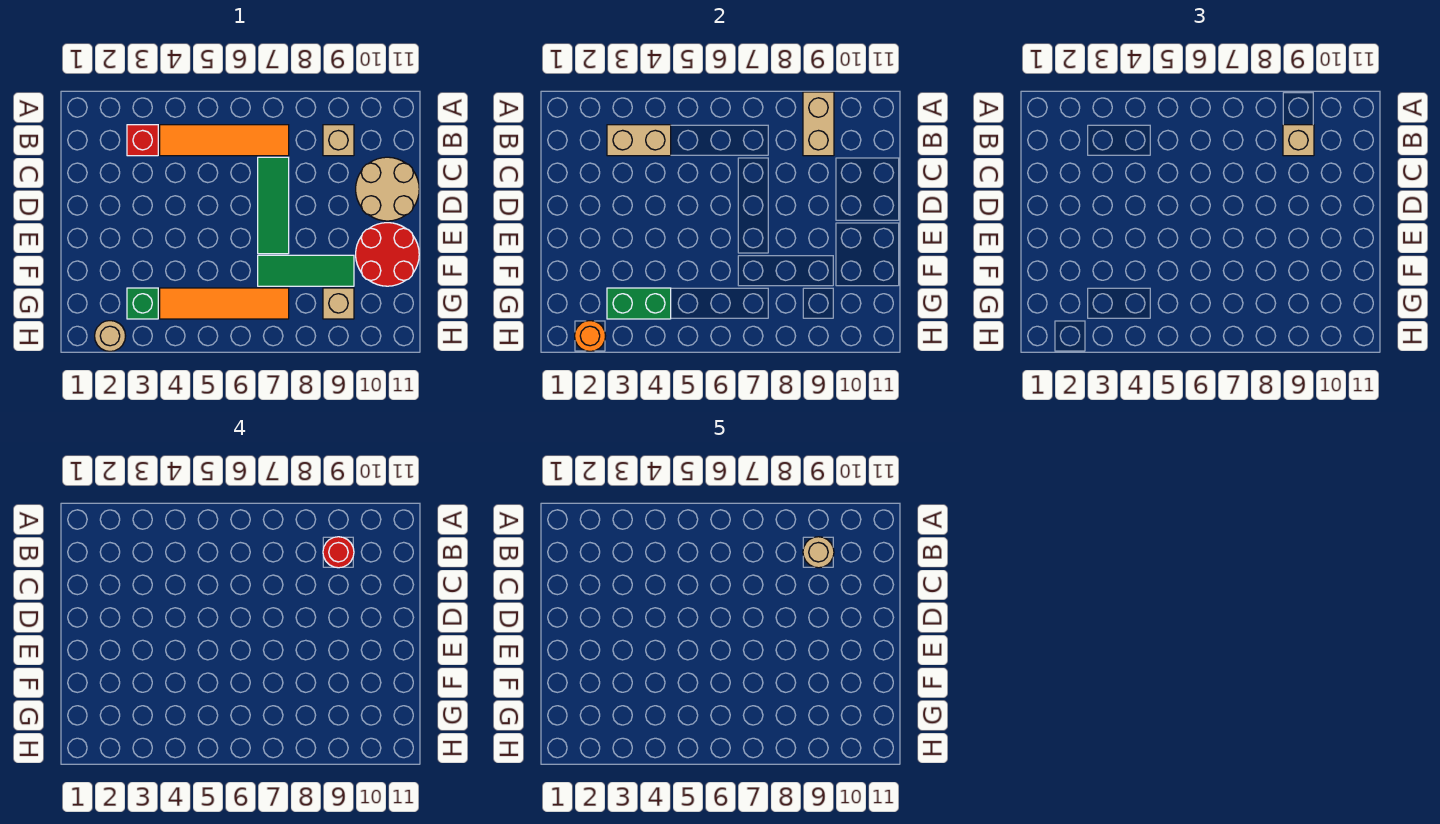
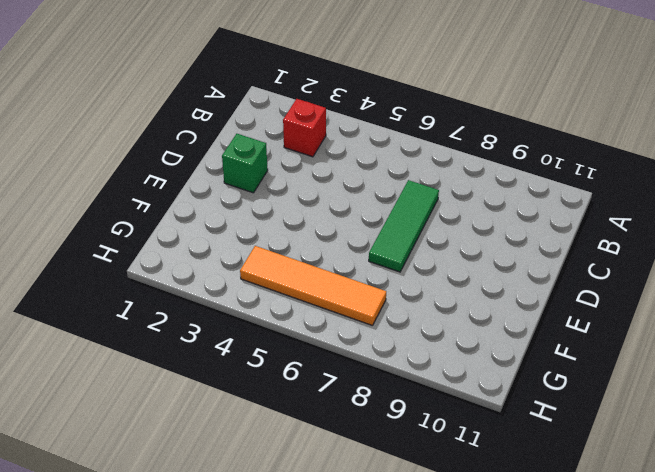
green brick D2 level 1 -> green brick G3 level 1
none -> orange tile B4:B7 level 1
none -> tan brick B9 level 1
none -> tan round brick C10:D11 level 1

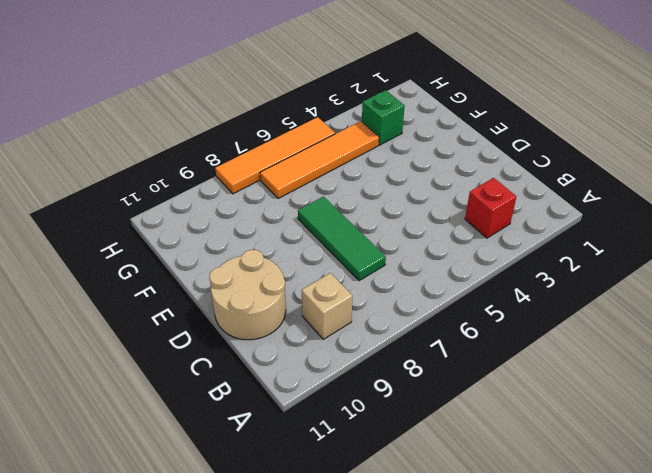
orange tile H5:H8 level 1 -> orange tile B4:B7 level 1
none -> red round brick E10:F11 level 1
none -> green tile F7:F9 level 1
none -> tan brick G9 level 1

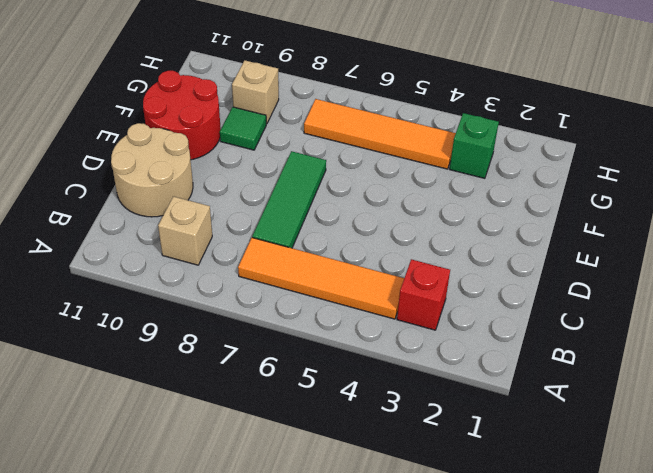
green tile F9 level 1 -> green tile F7:F9 level 1
none -> tan round brick H2 level 1
none -> tan brick A9:B9 level 2
none -> tan brick B3:B4 level 2

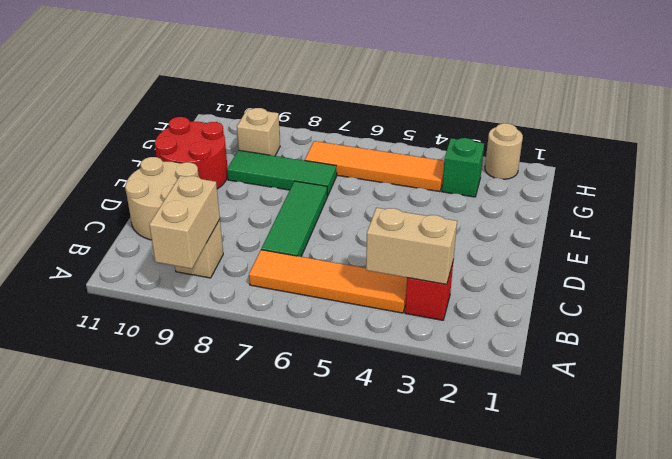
none -> green brick G3:G4 level 2
none -> orange round brick H2 level 2
none -> tan brick B9 level 3

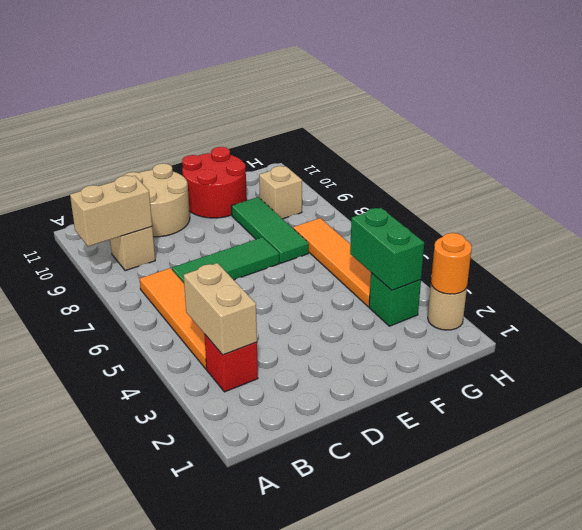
none -> tan brick B9 level 3
none -> red round brick B9 level 4
none -> tan round brick B9 level 5

